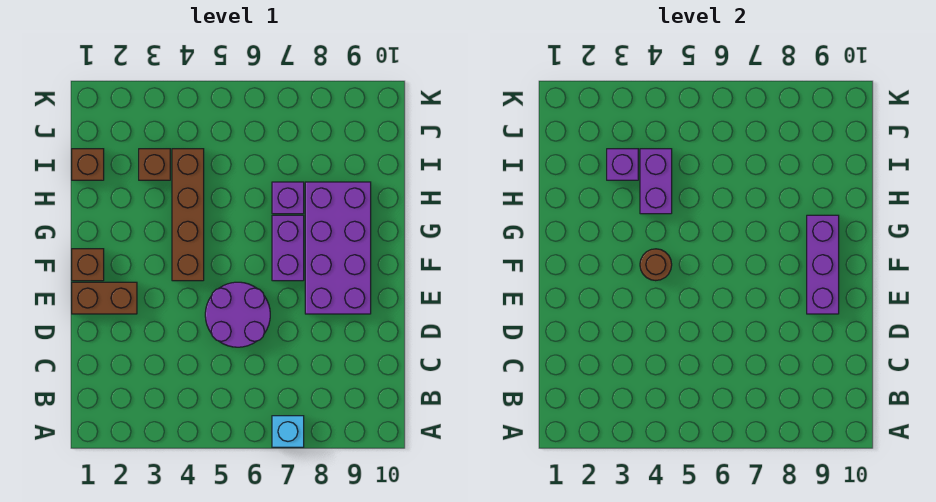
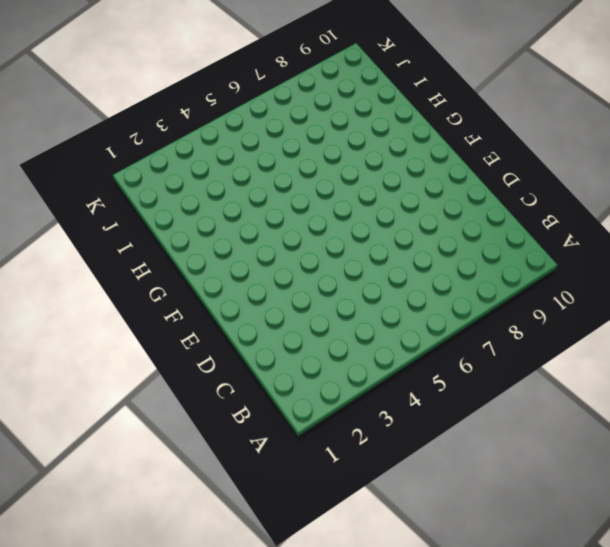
none -> cyan brick A7 level 1
none -> purple round brick D5:E6 level 1
none -> brown brick E1:E2 level 1

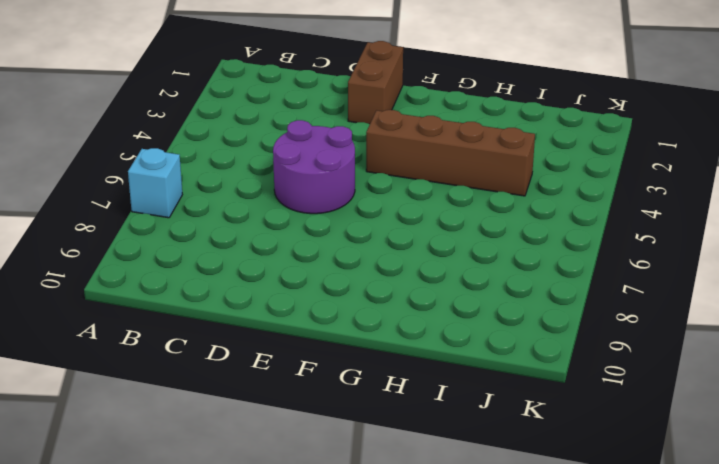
none -> purple brick E8:H9 level 1
none -> brown brick F1 level 1
none -> purple brick F7:G7 level 1

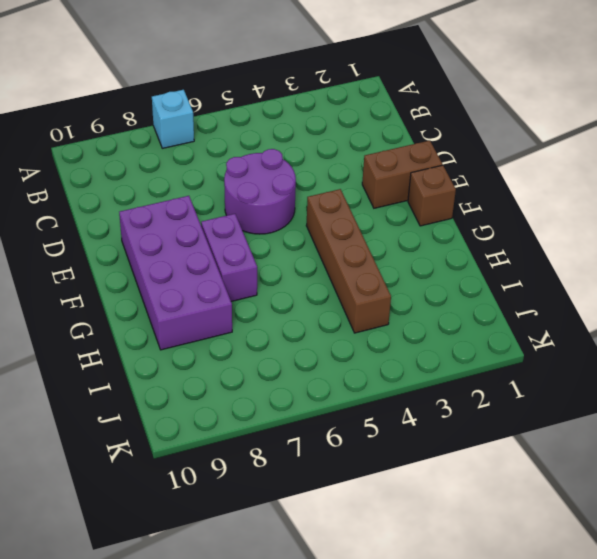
none -> purple brick H7 level 1
none -> brown brick I1 level 1
none -> brown brick I3 level 1

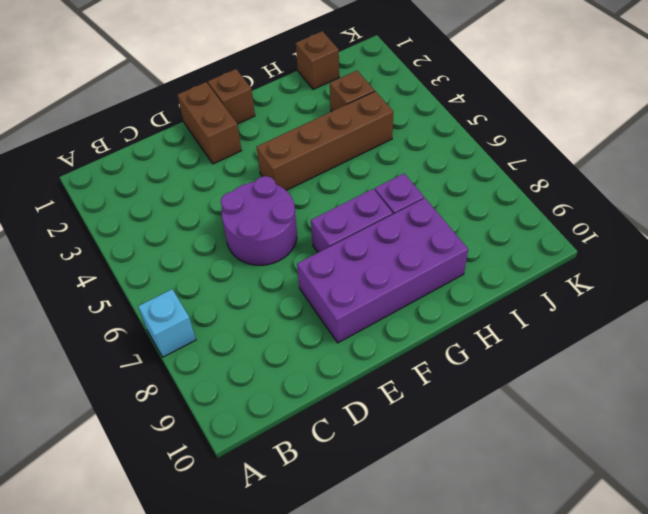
none -> purple brick E9:G9 level 2
none -> brown round brick F4 level 2
none -> purple brick H4:I4 level 2

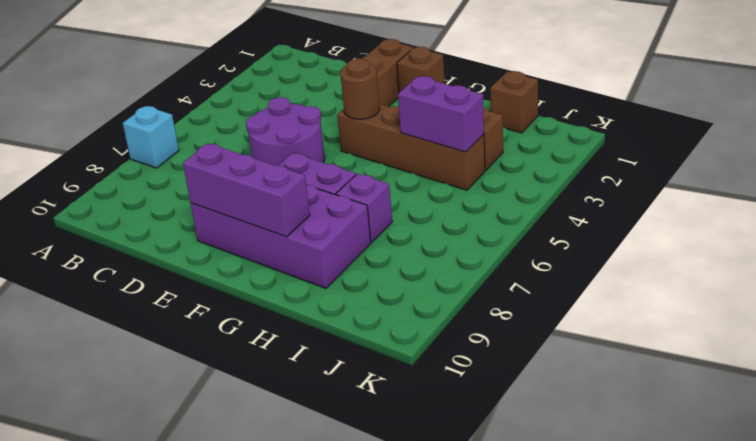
none -> purple brick I3 level 2

